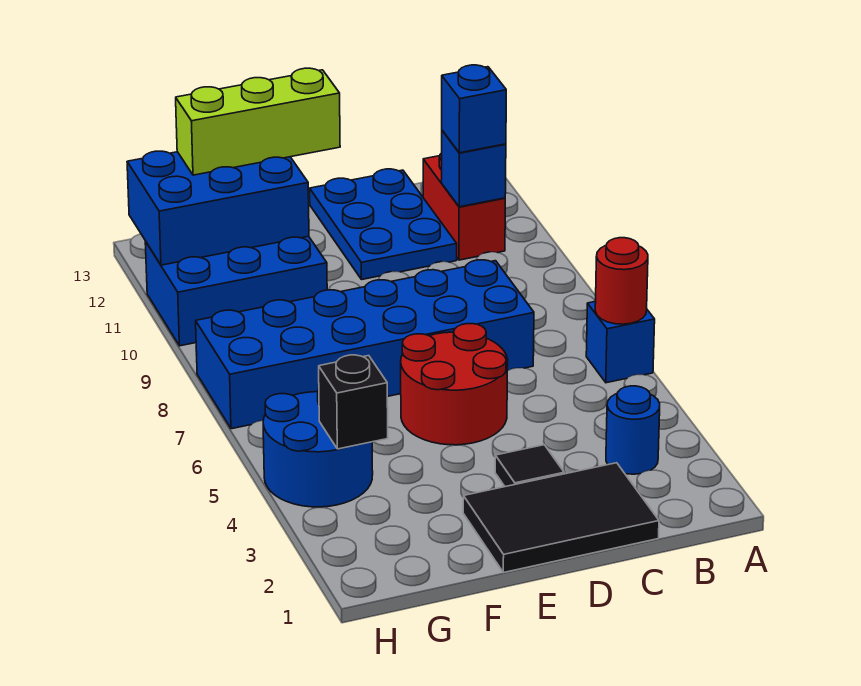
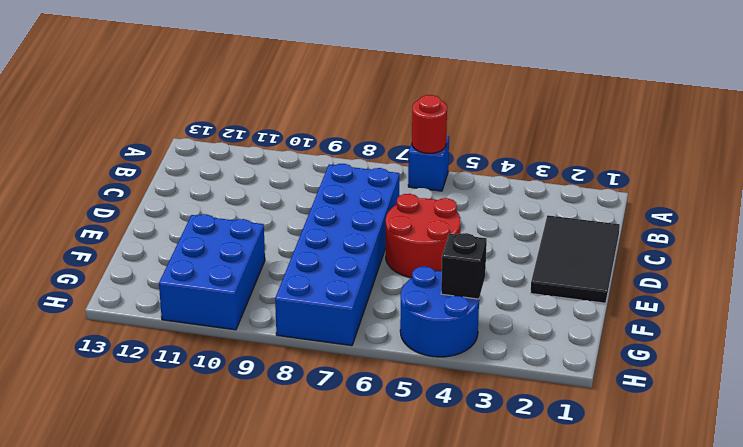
none -> blue round brick B3 level 1
none -> red brick B11:B12 level 1
none -> blue plate C11:D13 level 1

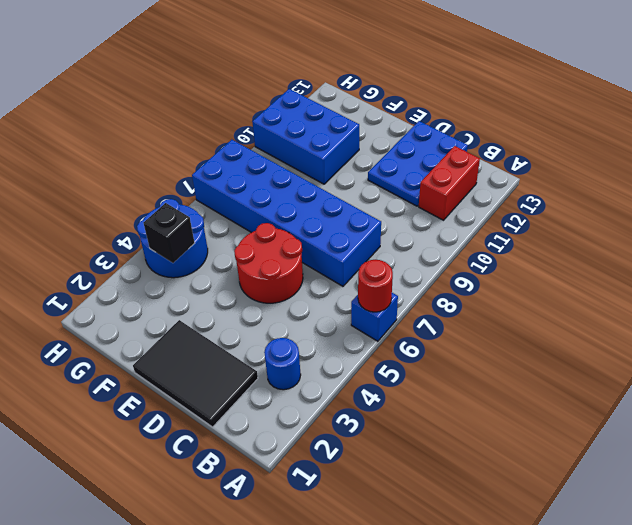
none -> black tile D3 level 1
none -> blue brick B11 level 2
none -> blue brick F11:H12 level 2

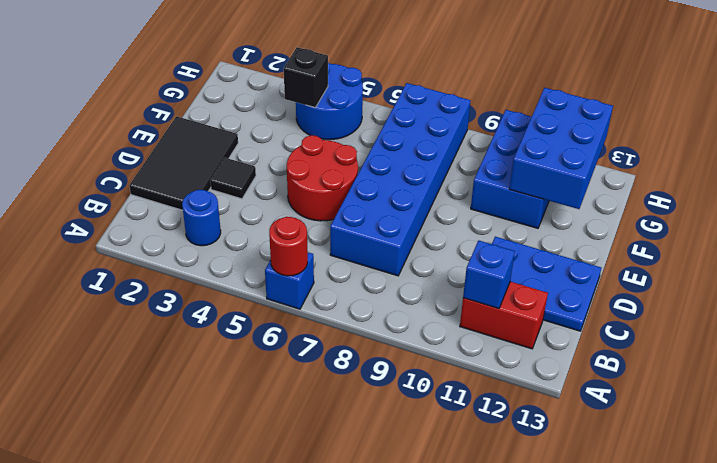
none -> blue brick B11 level 3
none -> lime brick E12:G12 level 3

